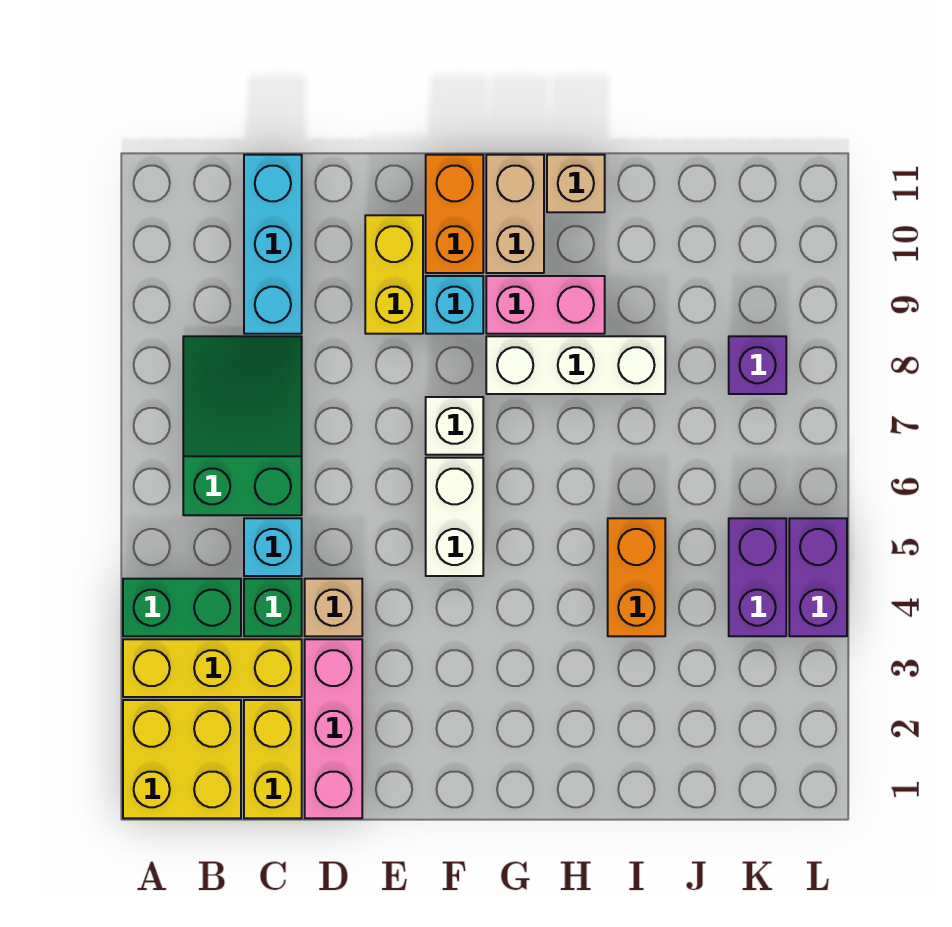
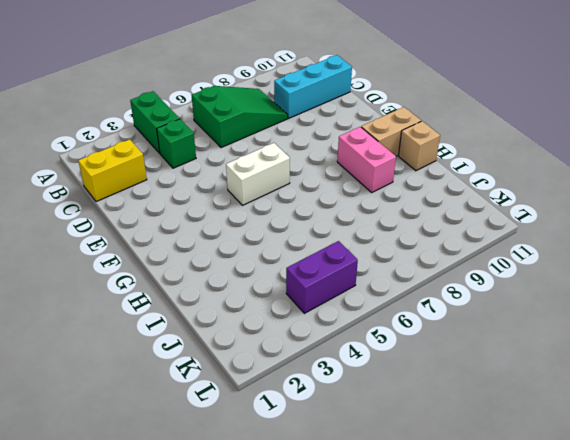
none -> yellow brick A1:B2 level 1
none -> yellow brick A3:C3 level 1
none -> cyan brick C5 level 1

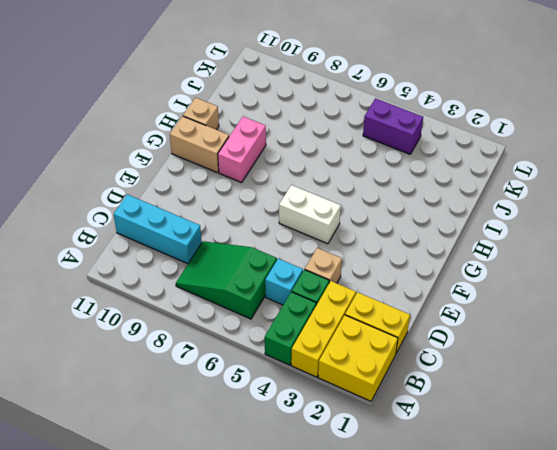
none -> pink brick D1:D3 level 1
none -> yellow brick E9:E10 level 1
none -> white brick F7 level 1

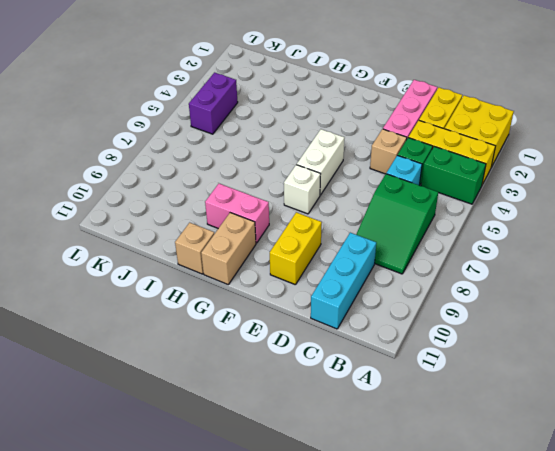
none -> cyan brick F9 level 1
none -> orange brick F10:F11 level 1
none -> white brick G8:I8 level 1

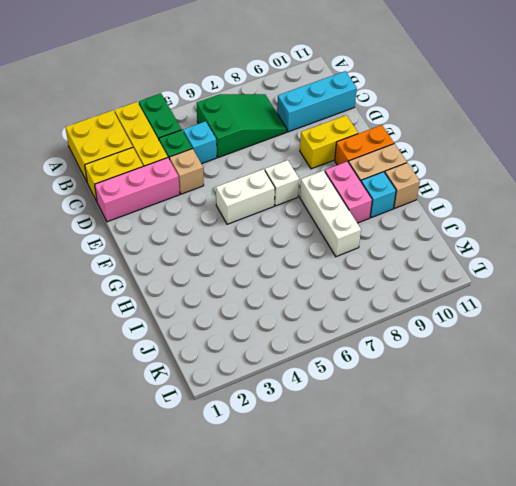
cyan brick H10 level 1 -> cyan brick F9 level 1
none -> orange brick I4:I5 level 1
none -> purple brick K4:K5 level 1
none -> purple brick K8 level 1

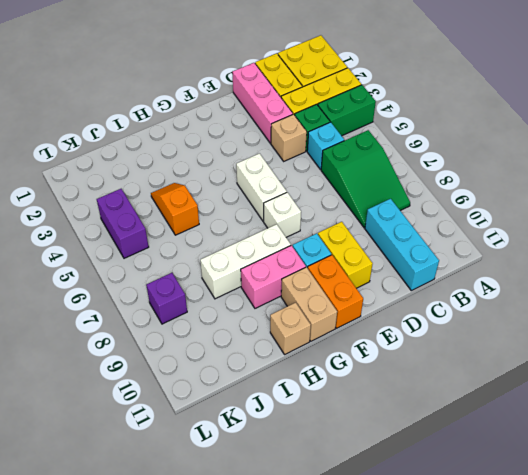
orange slope I4:I5 level 1 top 5 -> orange brick I4:I5 level 1
none -> purple brick L4:L5 level 1

